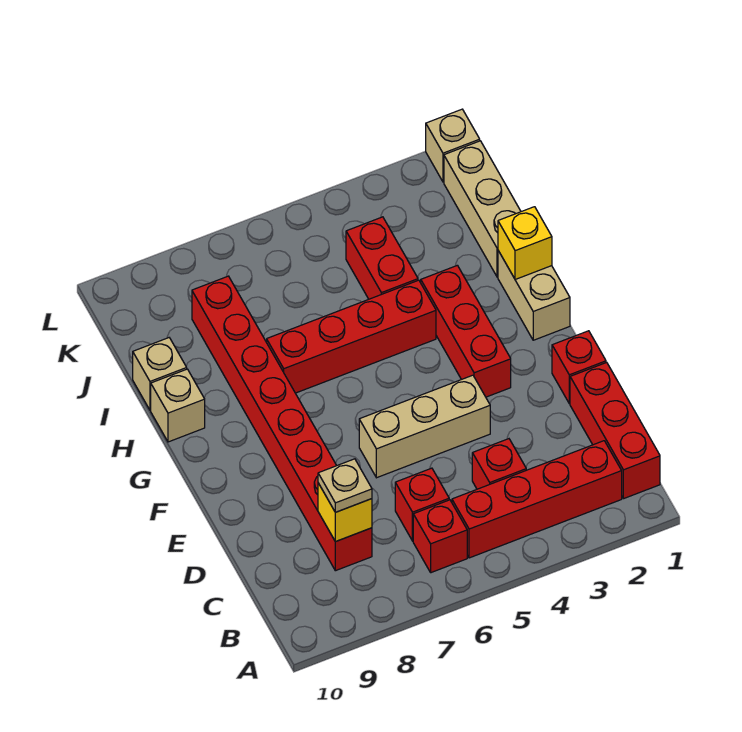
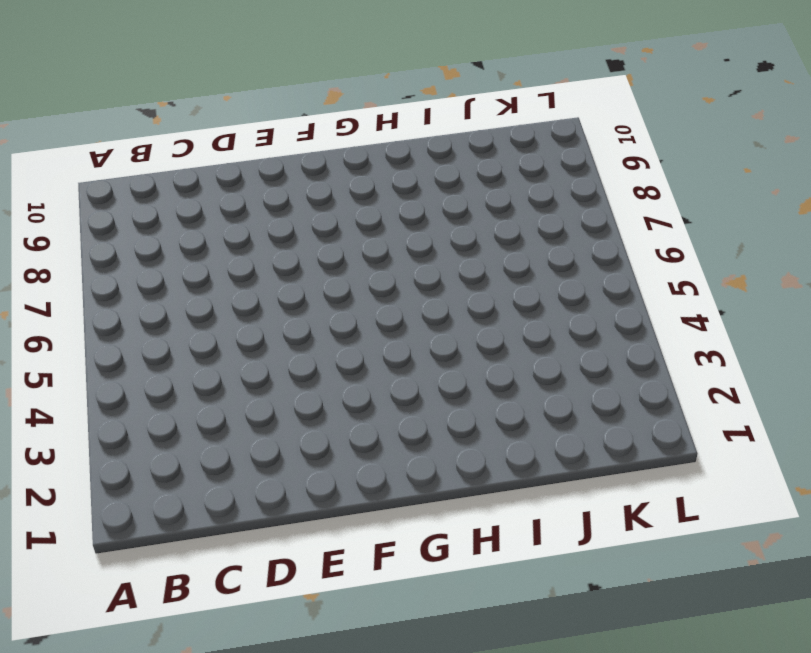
none -> red brick B1:D1 level 1
none -> red brick B2:B5 level 1
none -> red brick B6 level 1

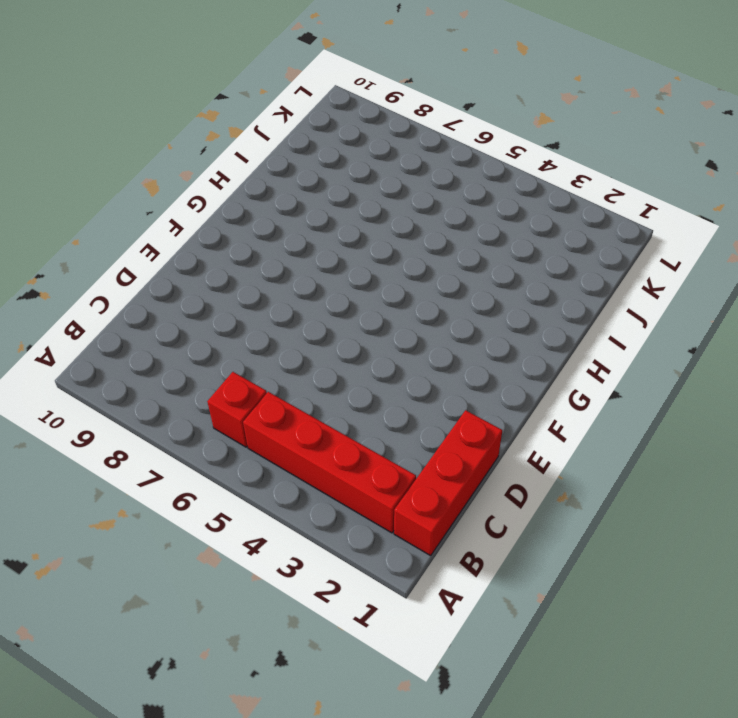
none -> red brick C4 level 1
none -> red brick C6 level 1
none -> red brick C8:J8 level 1

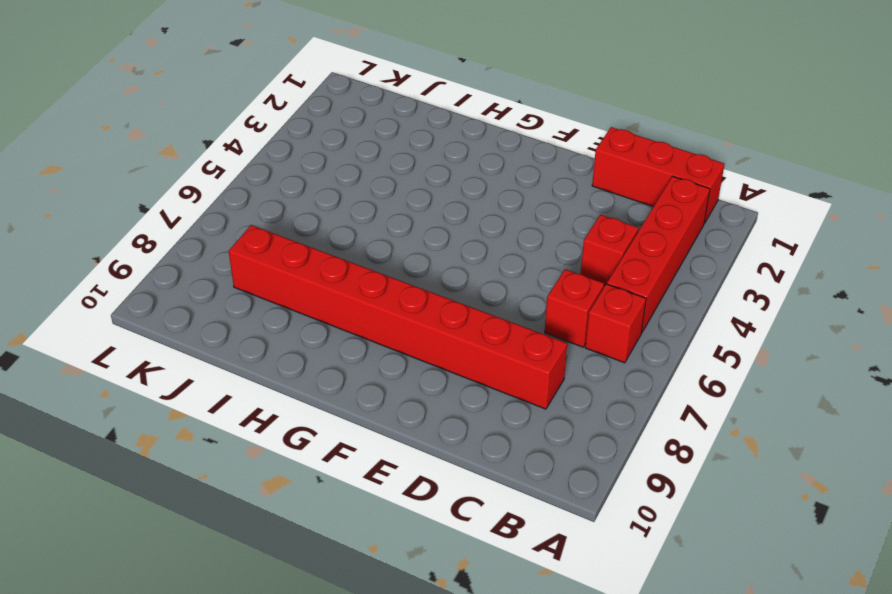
none -> red brick E1 level 1
none -> tan brick E4:E6 level 1
none -> red brick F3:H3 level 1

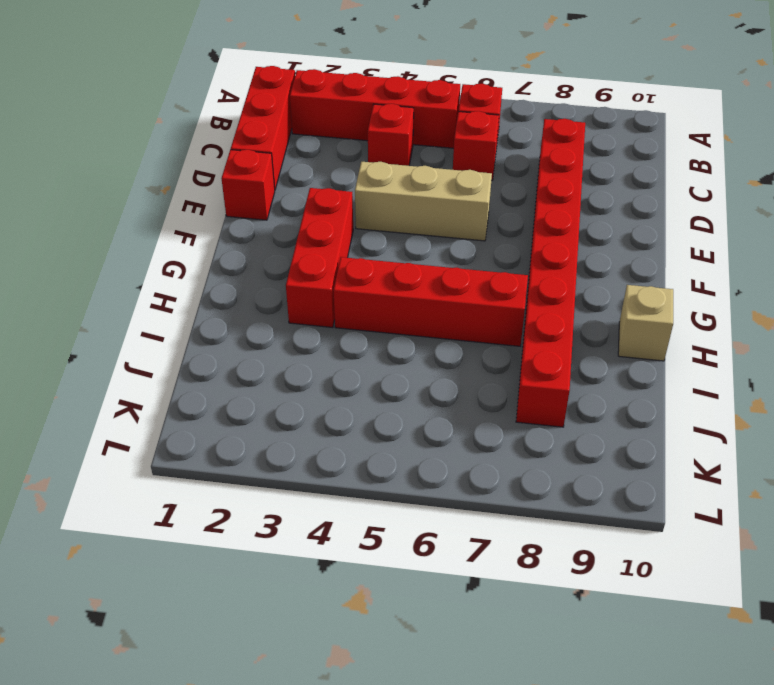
none -> tan brick G1:H1 level 1
none -> tan brick I1:K1 level 1
none -> red brick I4:J4 level 1

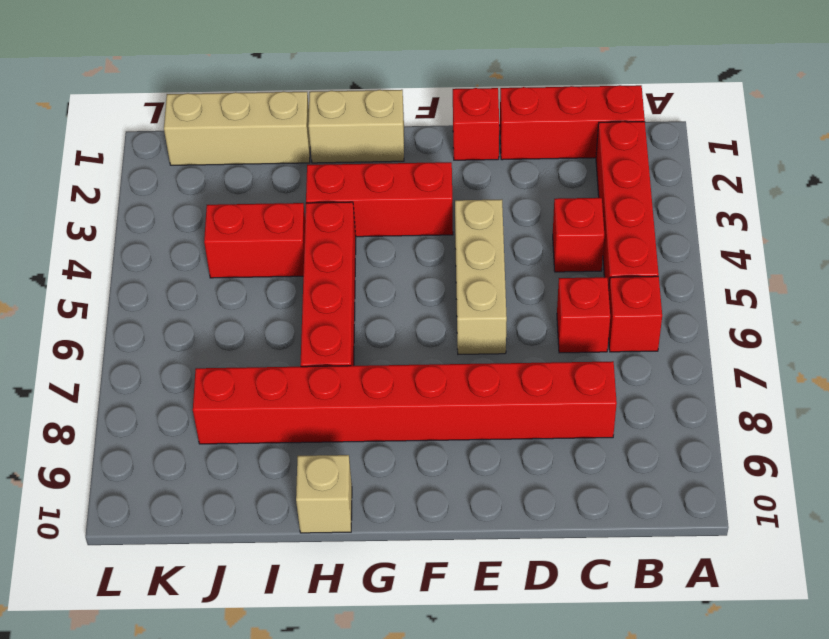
none -> tan brick I10 level 1
none -> tan brick L1 level 1
none -> yellow brick C8 level 2

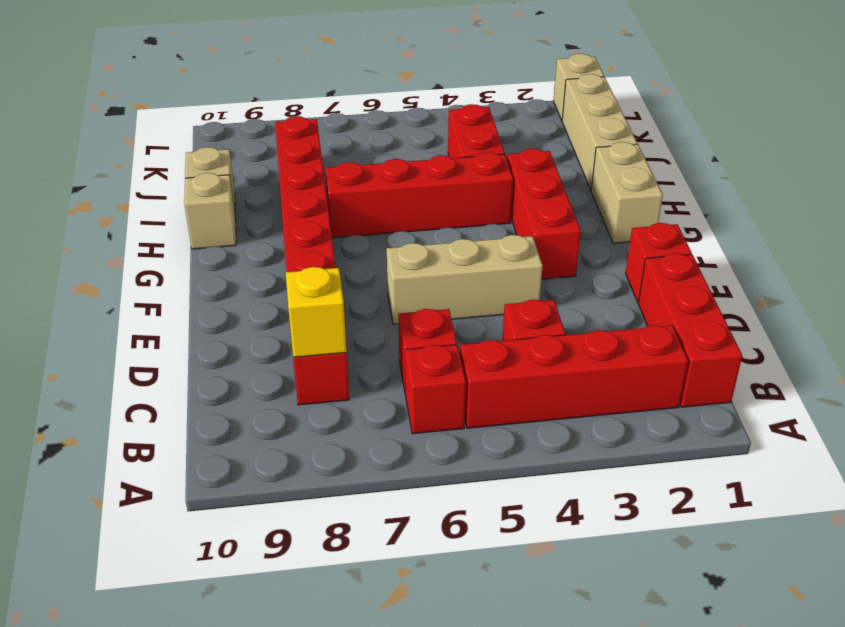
none -> yellow brick H1 level 2
none -> tan plate C8 level 3

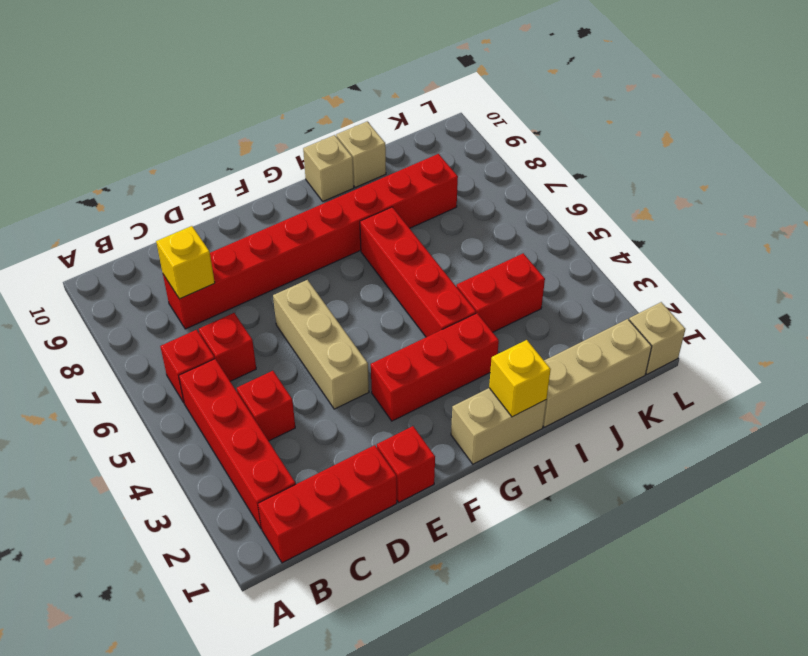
none -> tan plate C8 level 3

